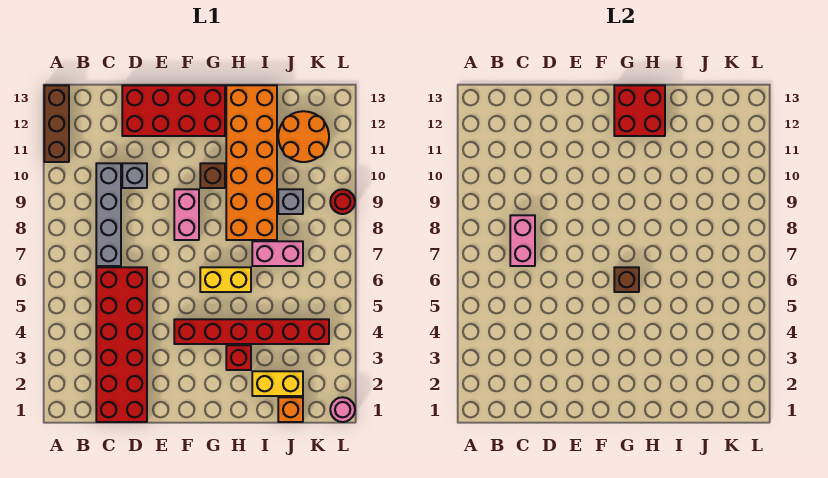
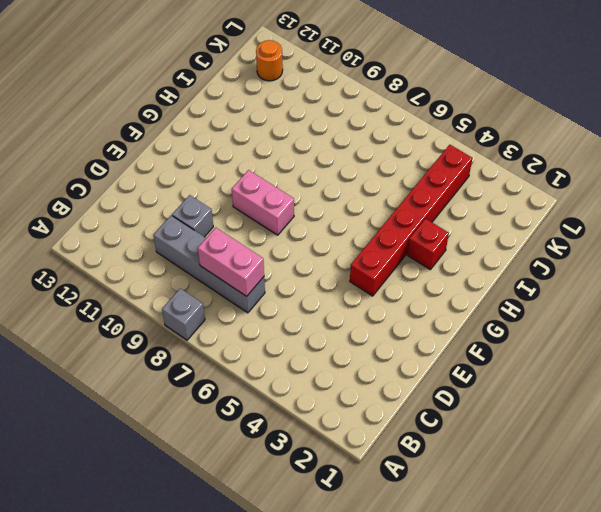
grey brick A8 level 1 -> grey brick J9 level 1
orange round brick K12 level 1 -> orange round brick J11:K12 level 1
none -> brown brick A11:A13 level 1
none -> red brick C1:D6 level 1
none -> red brick D12:G13 level 1

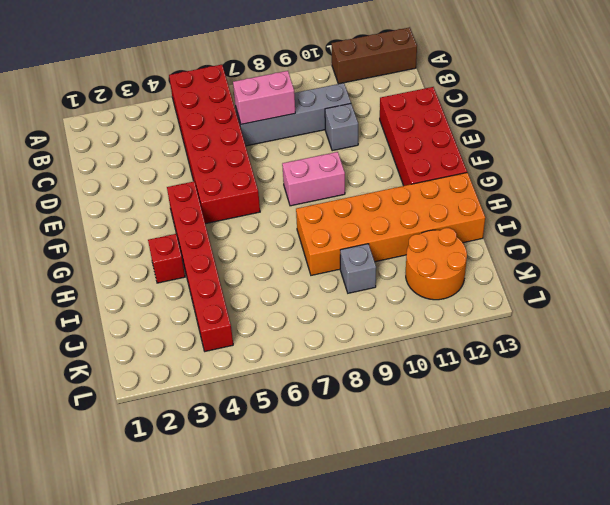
red brick A5:F6 level 1 -> red brick C1:D6 level 1
none -> yellow brick G6:H6 level 1
none -> brown brick G10 level 1
none -> yellow brick I2:J2 level 1

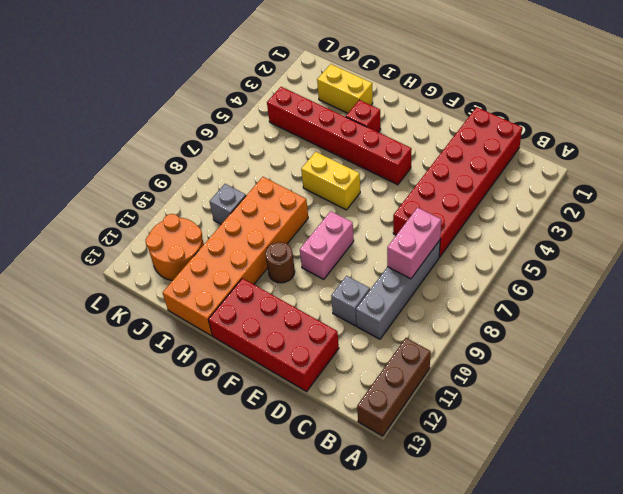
brown round brick G10 level 1 -> brown brick G10 level 1
none -> pink brick I7:J7 level 1
none -> orange brick J1 level 1
none -> pink round brick L1 level 1

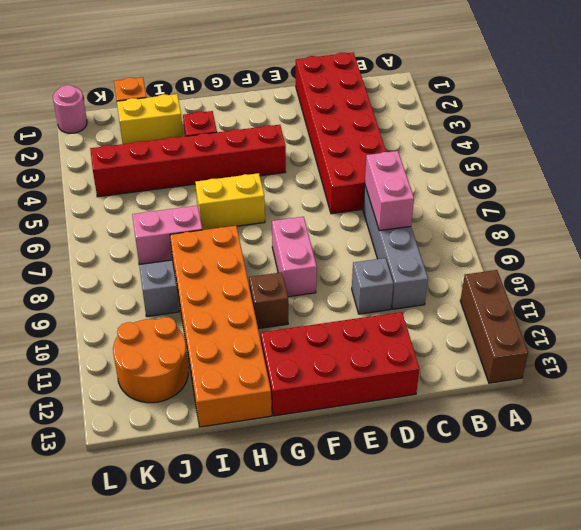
none -> red round brick L9 level 1
none -> brown brick G6 level 2
none -> red brick G12:H13 level 2

